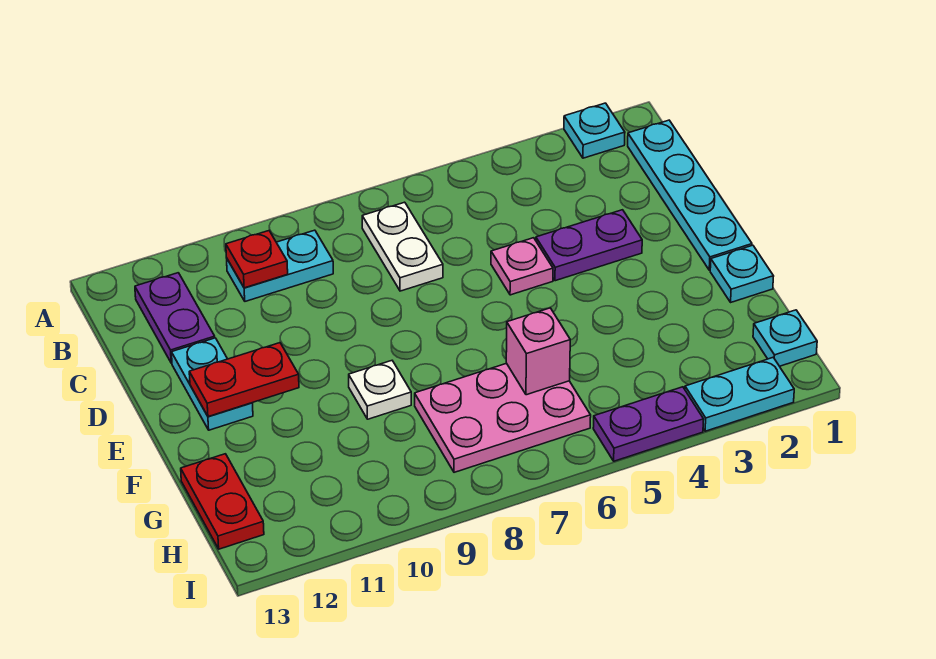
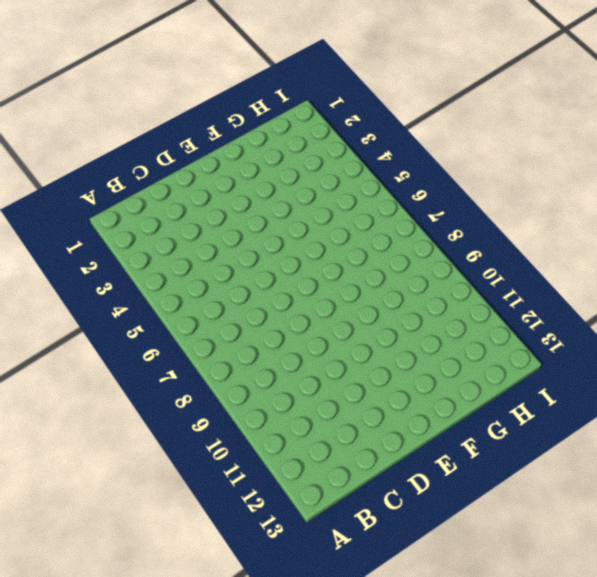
none -> cyan plate A2 level 1
none -> cyan plate B1:E1 level 1
none -> white plate B7:C7 level 1

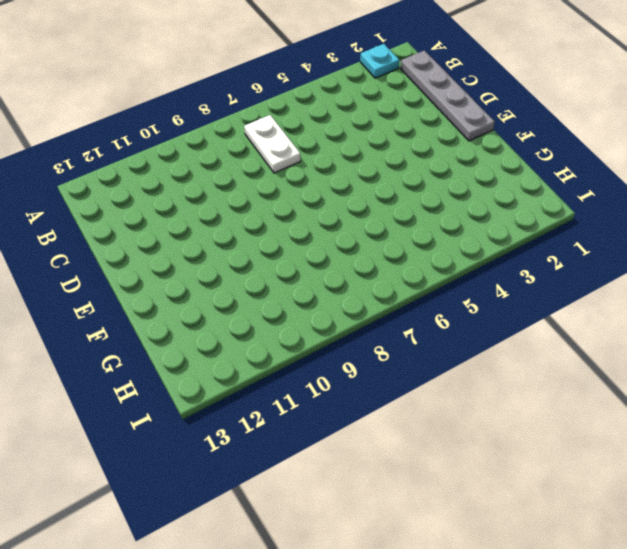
grey plate B1:E1 level 1 -> cyan plate B1:E1 level 1
none -> cyan plate B9:B10 level 1
none -> purple plate B12:C12 level 1
none -> purple plate D3:D4 level 1

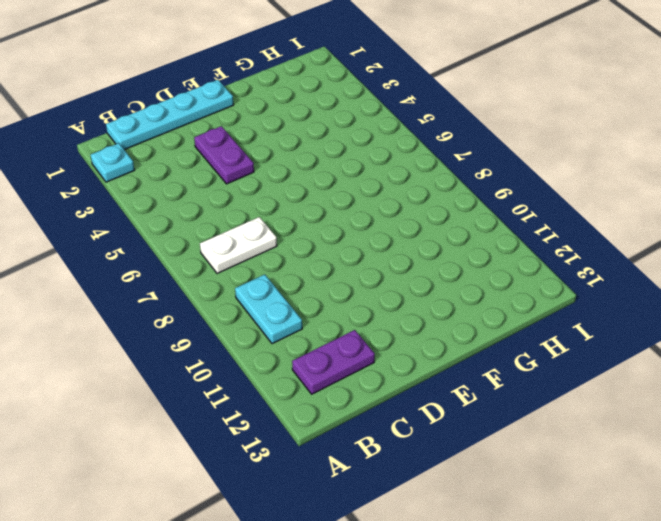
none -> pink plate D5 level 1
none -> cyan plate D12:E12 level 1
none -> cyan plate F1 level 1

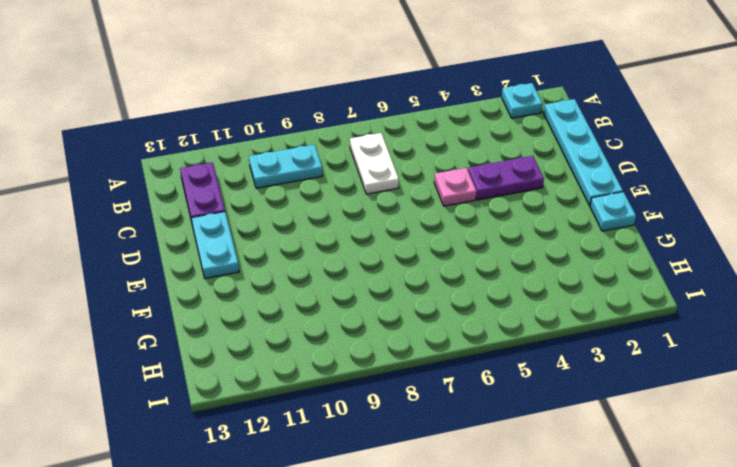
none -> white plate F9 level 1
none -> pink plate G6:H8 level 1
none -> red plate G13:H13 level 1

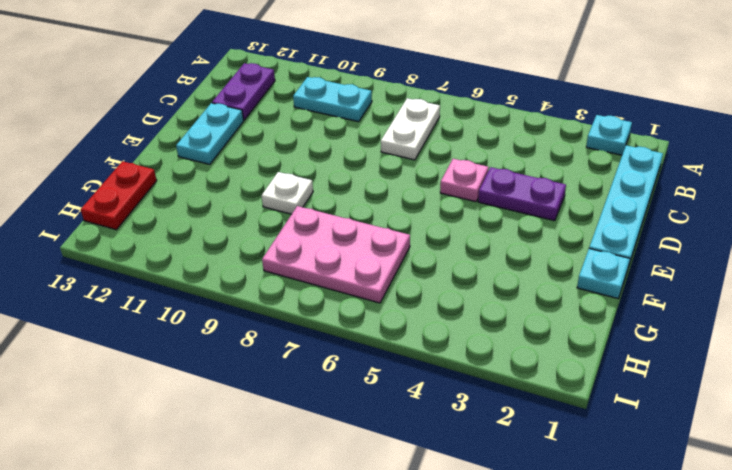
none -> cyan plate H1 level 1
none -> cyan plate I2:I3 level 1
none -> purple plate I4:I5 level 1

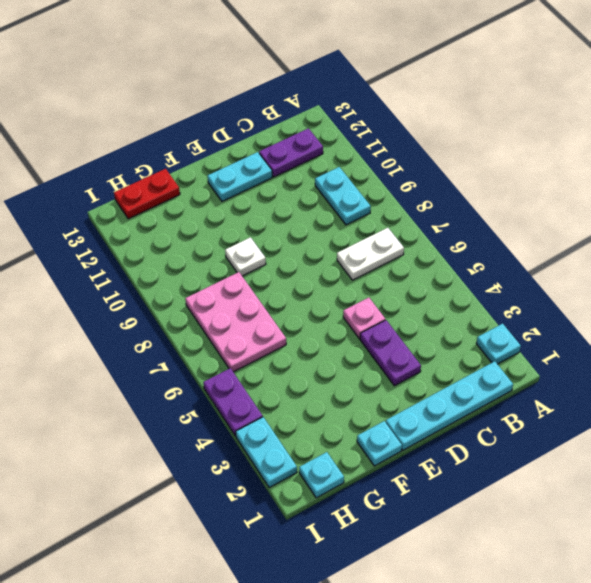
none -> red plate B10 level 2
none -> red plate E11:E12 level 2
none -> pink brick G6 level 2

